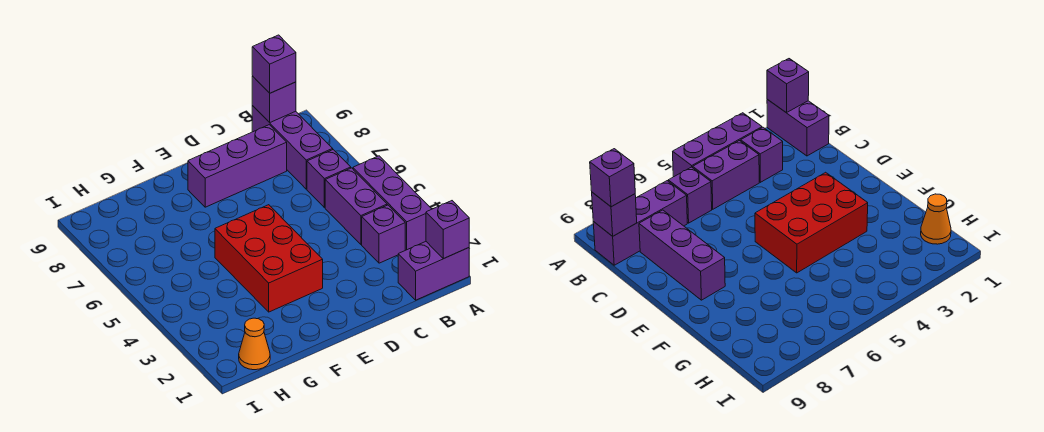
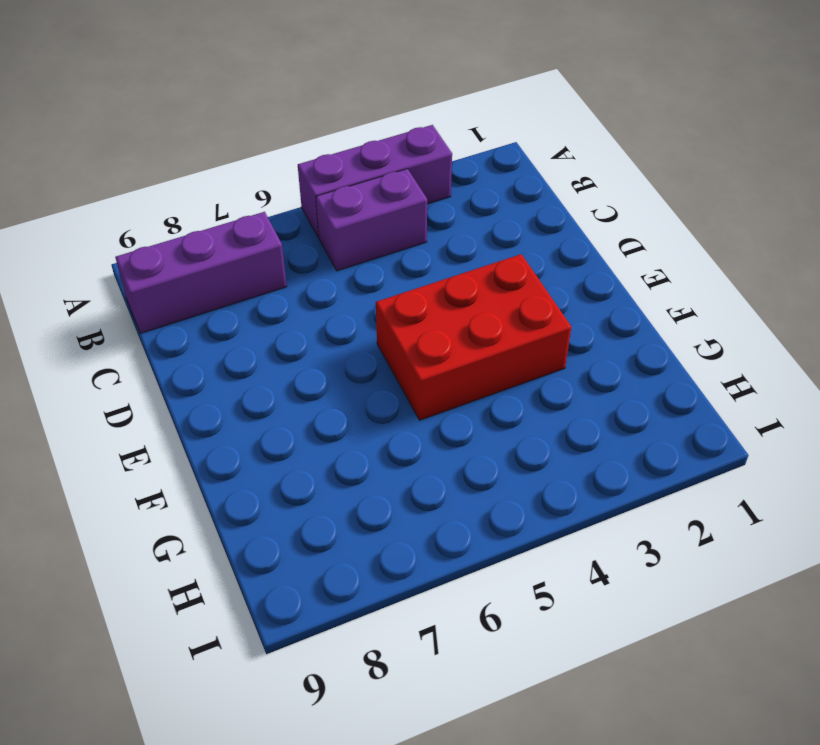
none -> purple brick A1:B1 level 1
none -> purple brick B3 level 1
none -> purple brick B6 level 1

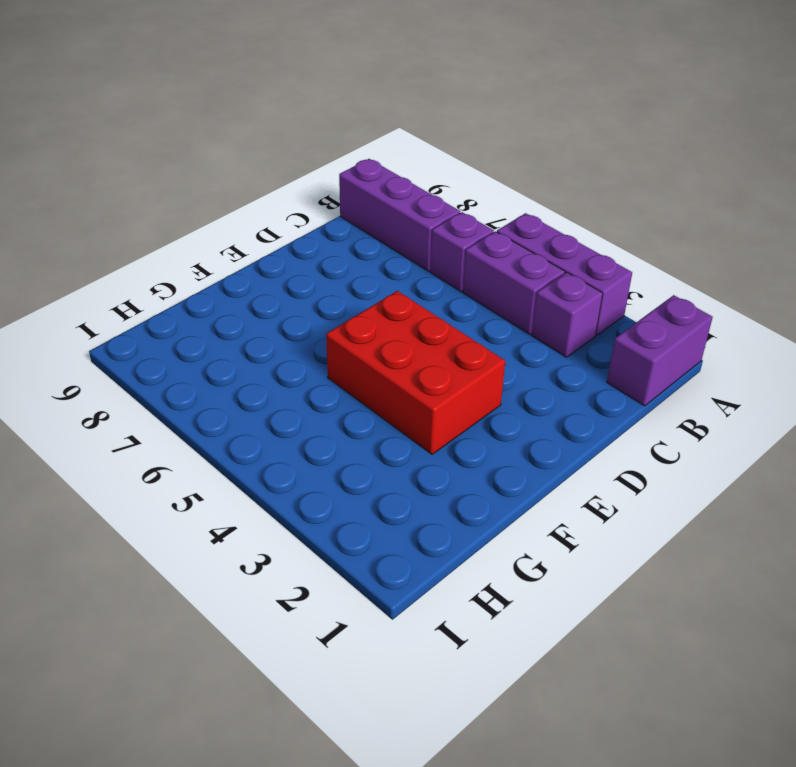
none -> purple brick C8:E8 level 1
none -> orange cone H1 level 1
none -> purple brick A1 level 2

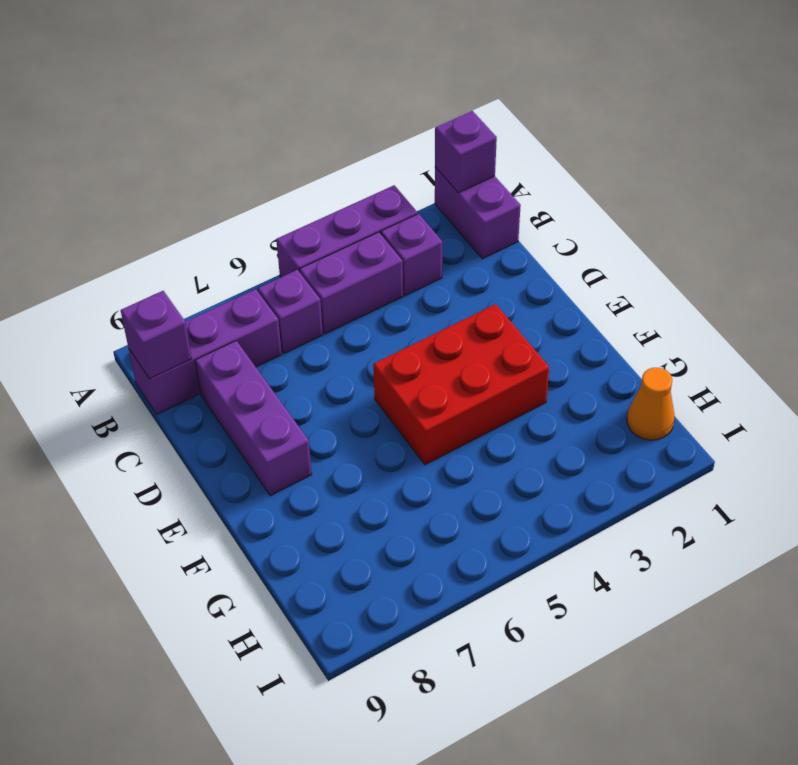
none -> purple brick B9 level 3

